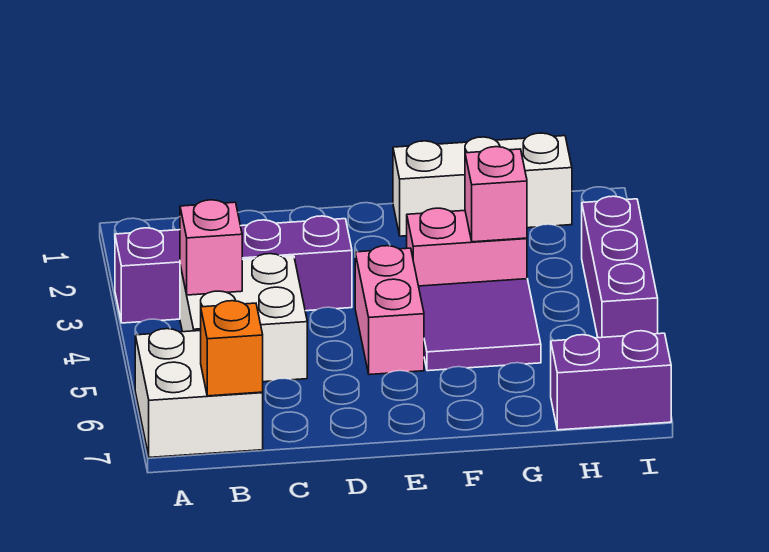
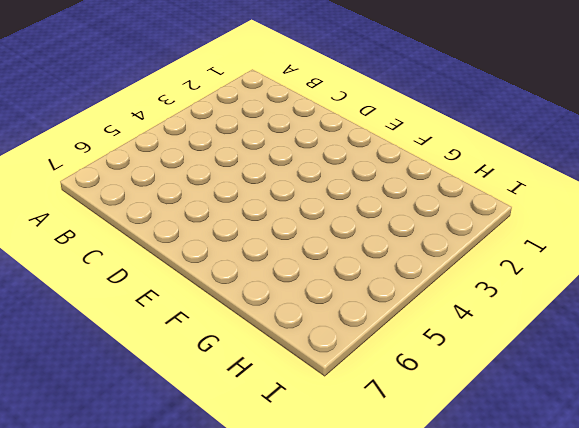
none -> purple brick A3:D3 level 1
none -> white brick A6:B7 level 1
none -> white brick B4:C5 level 1

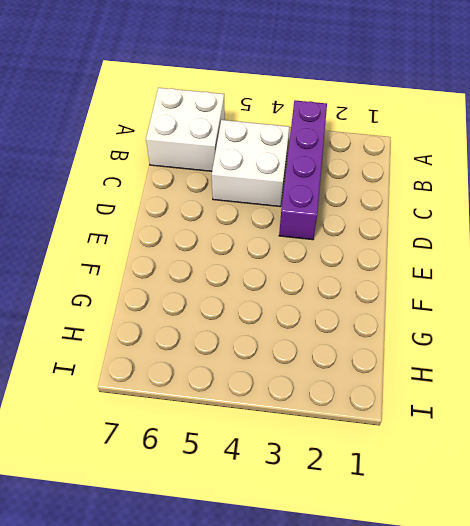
none -> pink brick E4:E5 level 1
none -> white brick F1:H1 level 1
none -> pink brick F3:G3 level 1

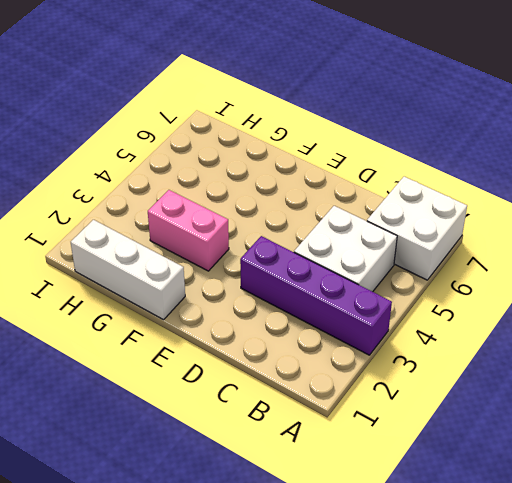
none -> pink brick E4:E5 level 1
none -> purple tile F4:G5 level 1
none -> purple brick H7:I7 level 1

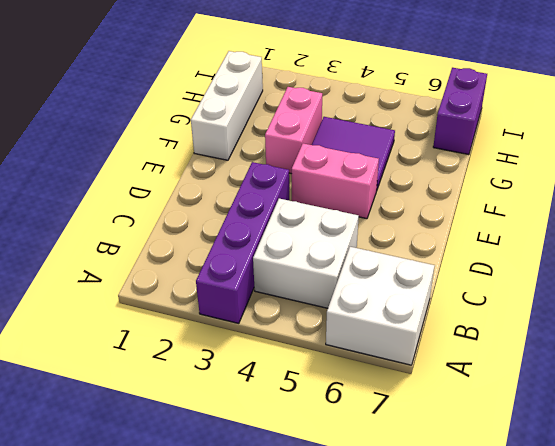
none -> purple brick I3:I5 level 1
none -> pink brick B4 level 2
none -> orange brick B7 level 2

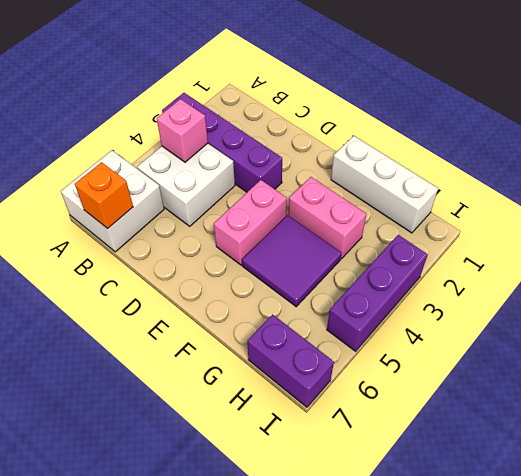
none -> pink brick G3 level 2

